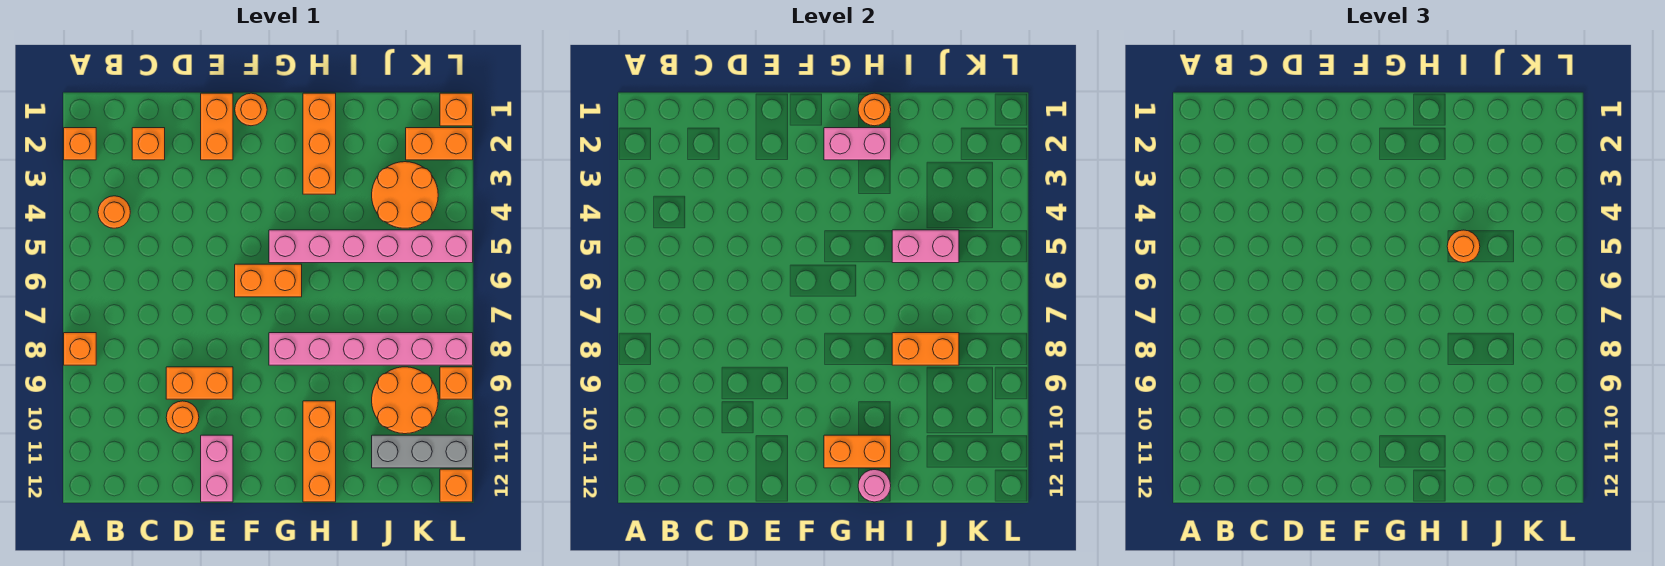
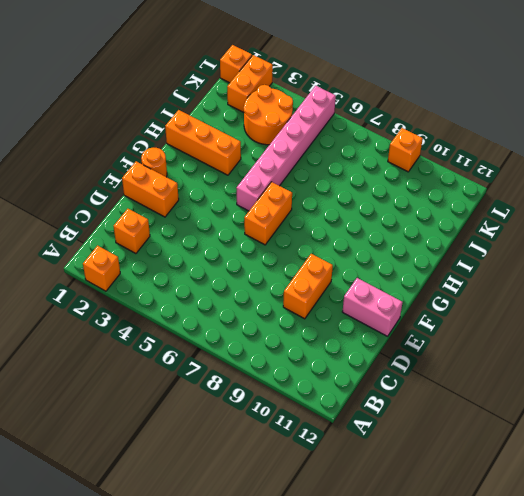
none -> orange brick A8 level 1
none -> orange round brick B4 level 1
none -> orange round brick D10 level 1

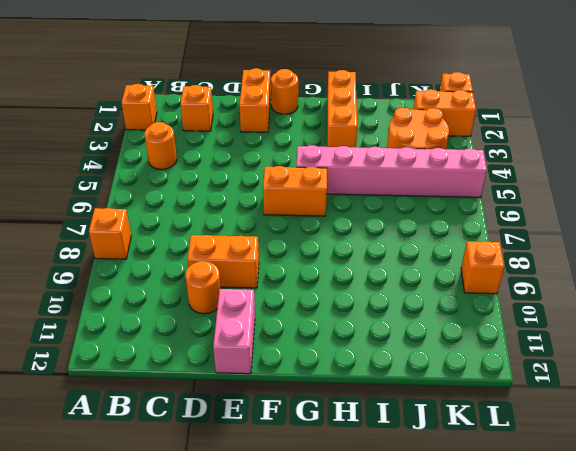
none -> pink brick G8:L8 level 1
none -> orange brick H10:H12 level 1
none -> orange round brick J9:K10 level 1

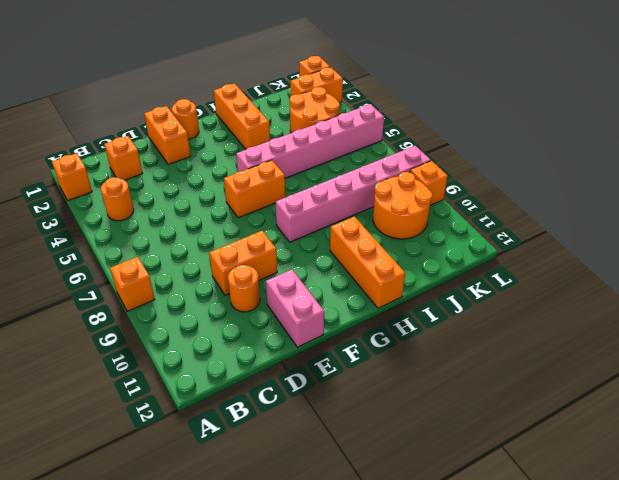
none -> grey brick J11:L11 level 1
none -> orange brick L12 level 1
none -> pink brick G2:H2 level 2

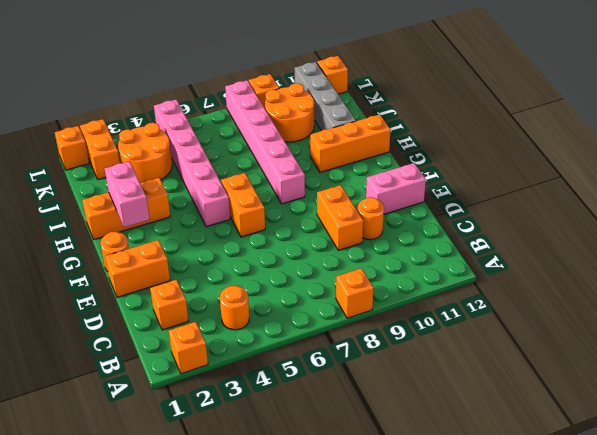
grey brick I11:L11 level 1 -> grey brick J11:L11 level 1
none -> orange brick G11:H11 level 2
none -> orange round brick H1 level 2
none -> pink round brick H12 level 2

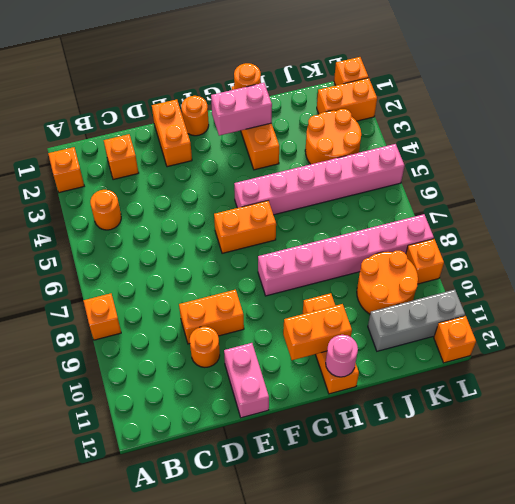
none -> pink brick I5:J5 level 2
none -> orange brick I8:J8 level 2
none -> orange round brick I5 level 3

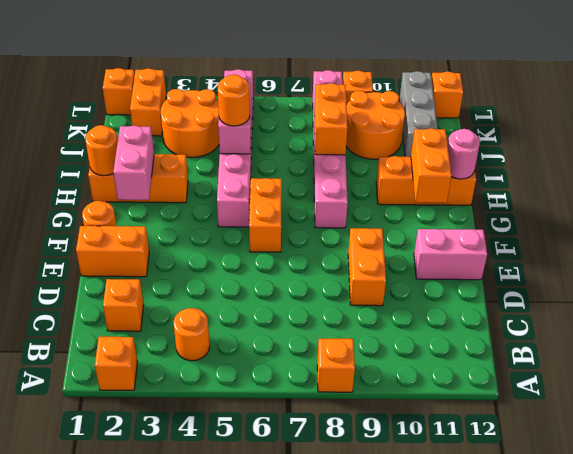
none -> orange round brick D10 level 1

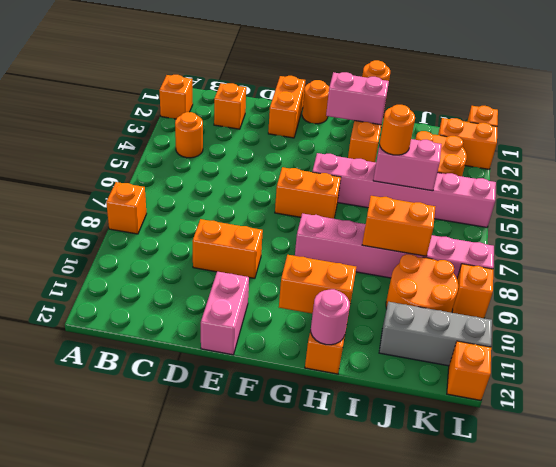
none -> orange round brick D10 level 1

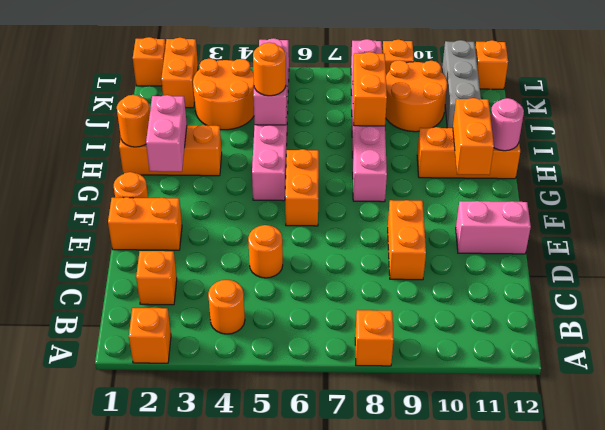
orange round brick D5 level 1 -> orange round brick D10 level 1

